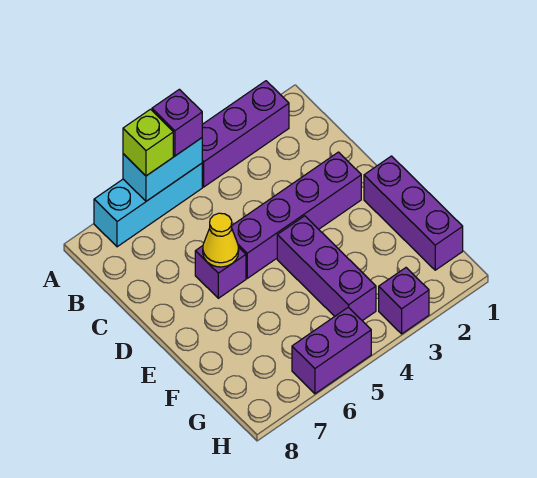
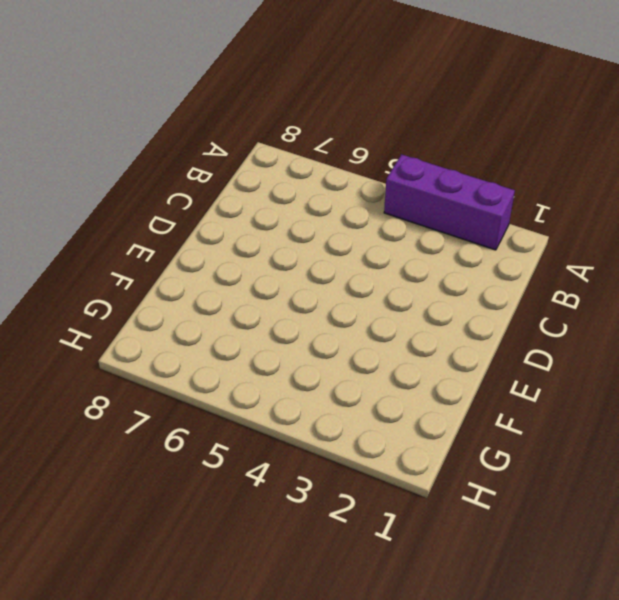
none -> cyan brick A5:A7 level 1
none -> purple brick D2:D5 level 1
none -> purple brick D6 level 1

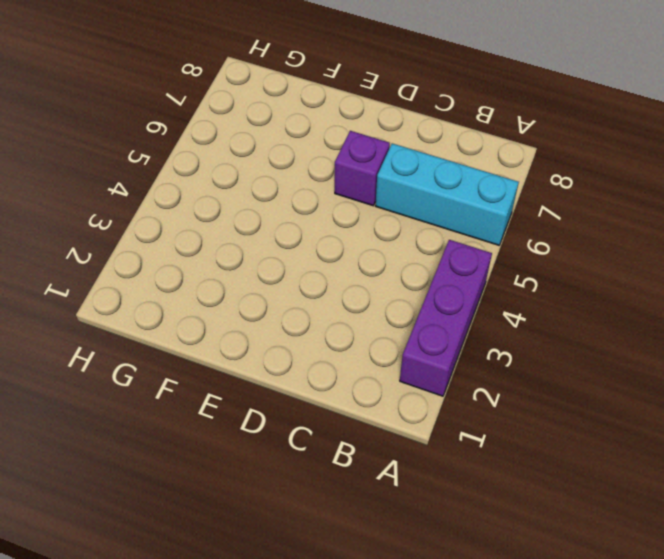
cyan brick A6:C6 level 1 -> cyan brick A5:A7 level 1
none -> purple brick D2:D5 level 1
none -> purple brick E1:G1 level 1
none -> purple brick E4:G4 level 1

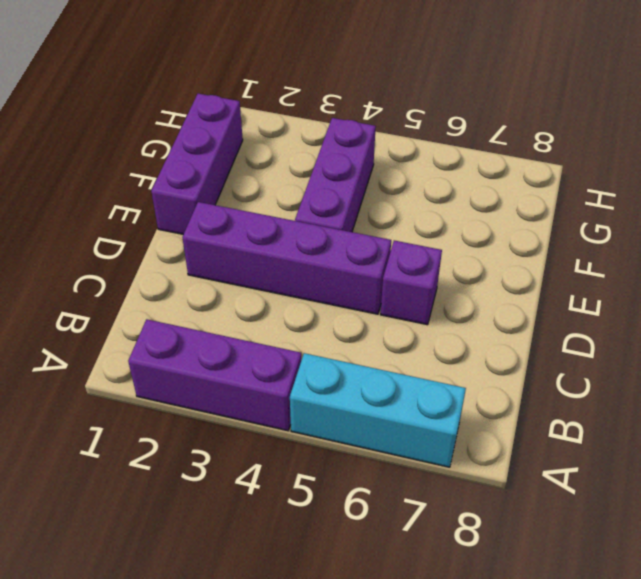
none -> purple brick H3 level 1
none -> purple brick H5:H6 level 1
none -> cyan brick A5:A6 level 2

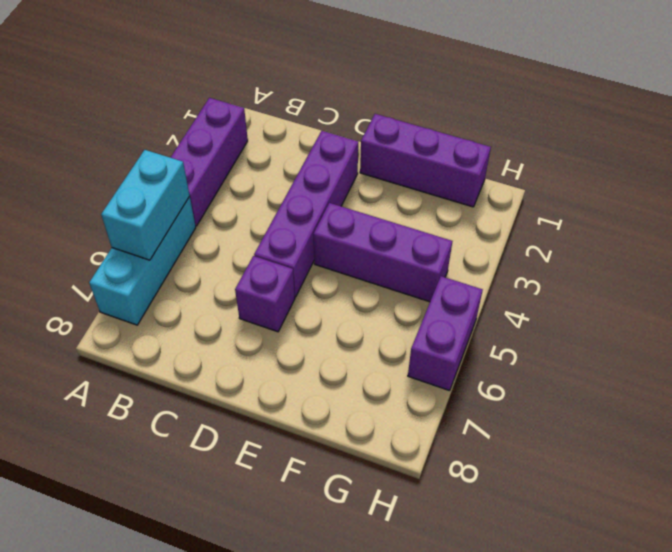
none -> purple brick H3 level 1
none -> yellow cone D6 level 2
none -> purple brick A5 level 3

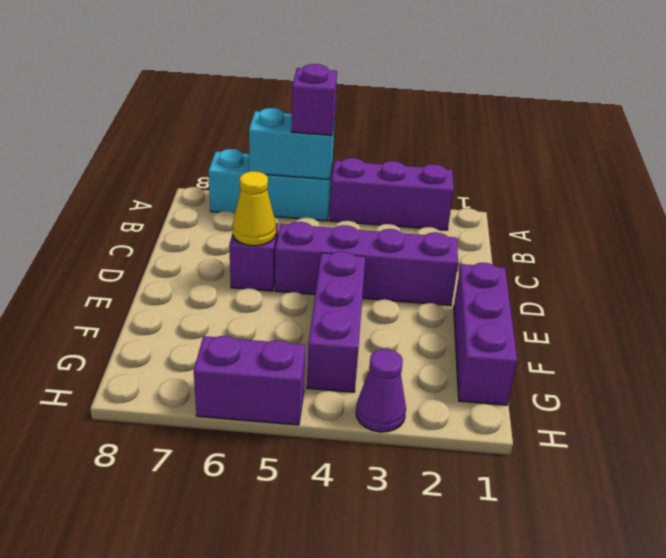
purple cone H3 level 1 -> purple brick H3 level 1
none -> lime brick A6 level 3

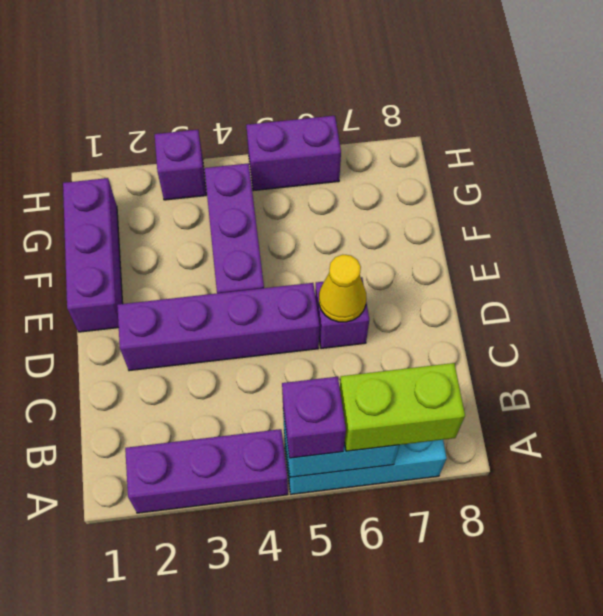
lime brick A6:A7 level 3 -> lime brick A6 level 3

